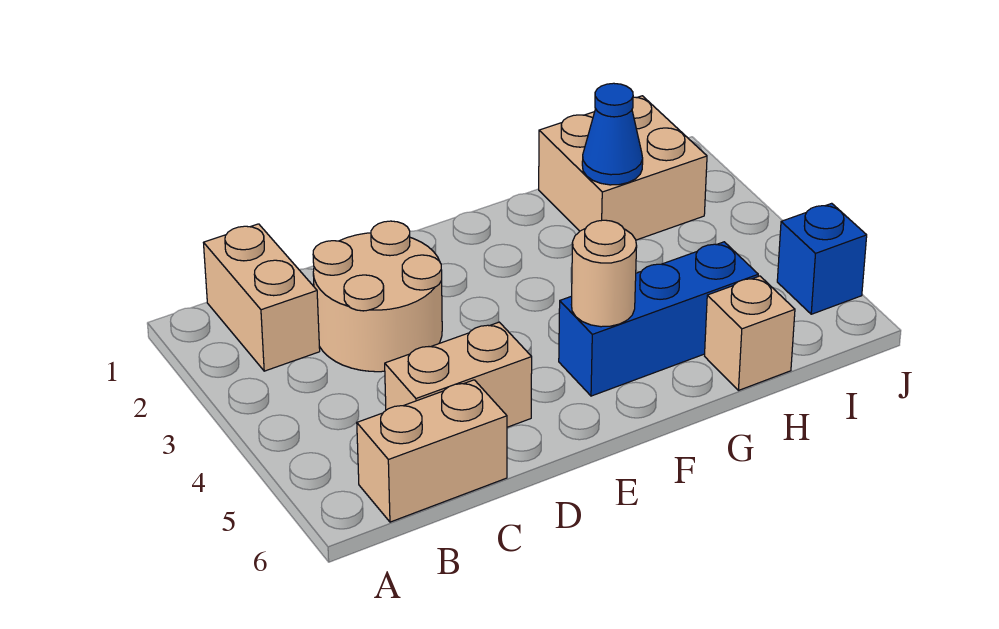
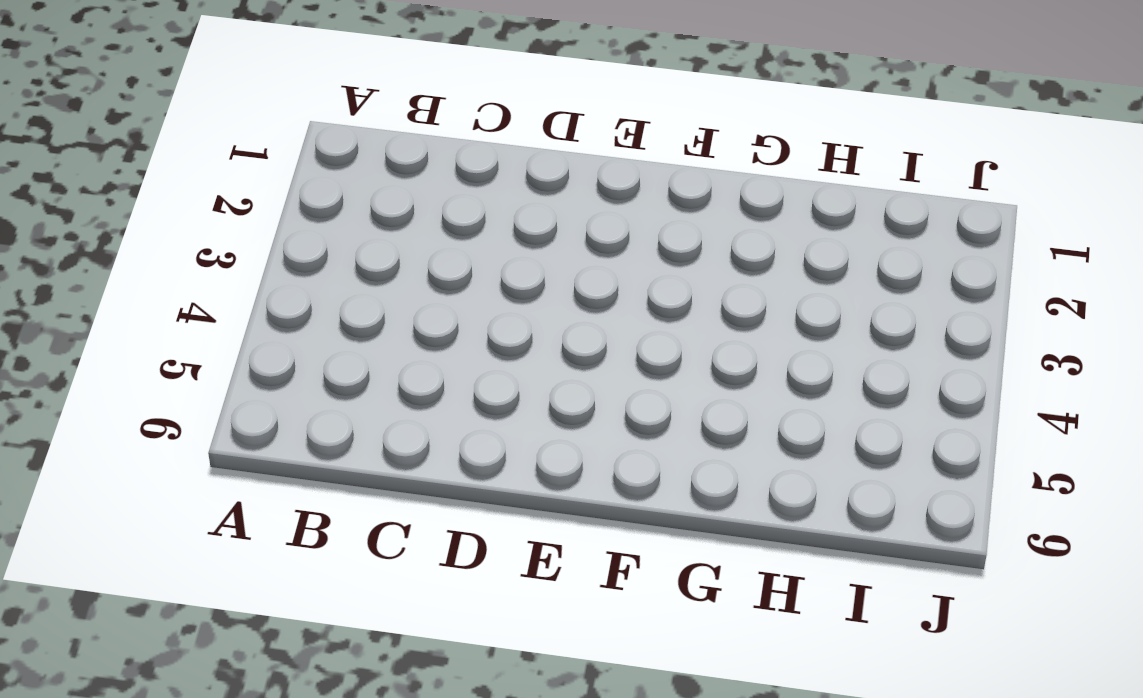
none -> tan brick B1:B2 level 1
none -> tan brick B6:C6 level 1

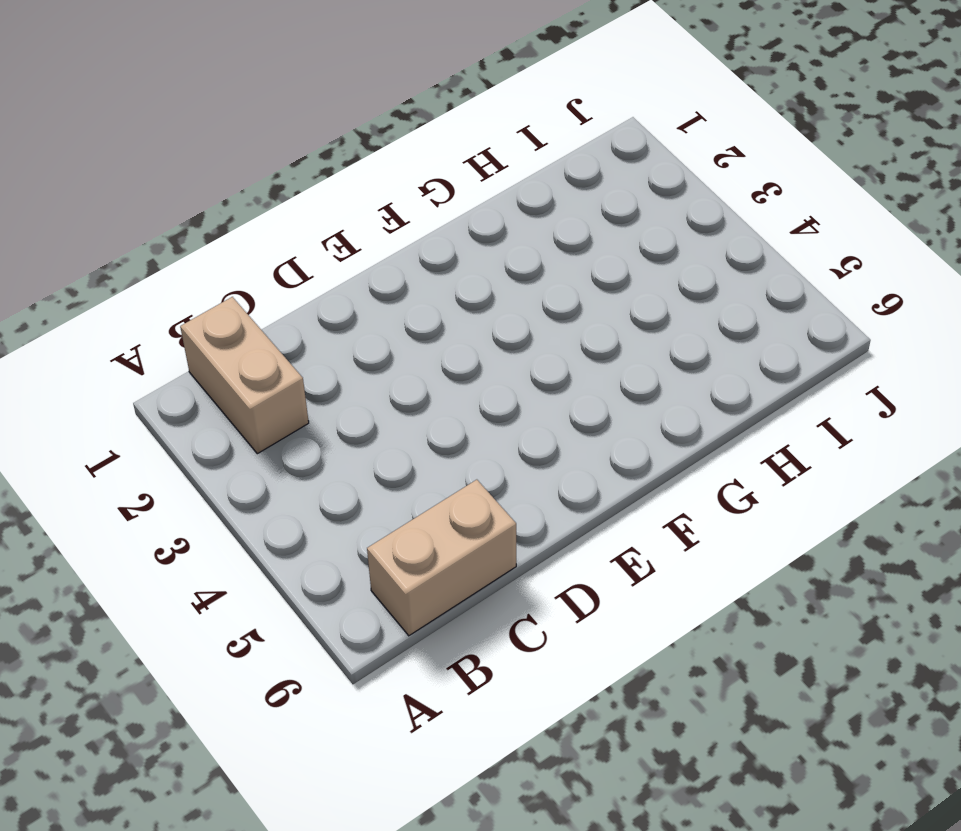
none -> tan round brick C2:D3 level 1
none -> tan brick C5:D5 level 1

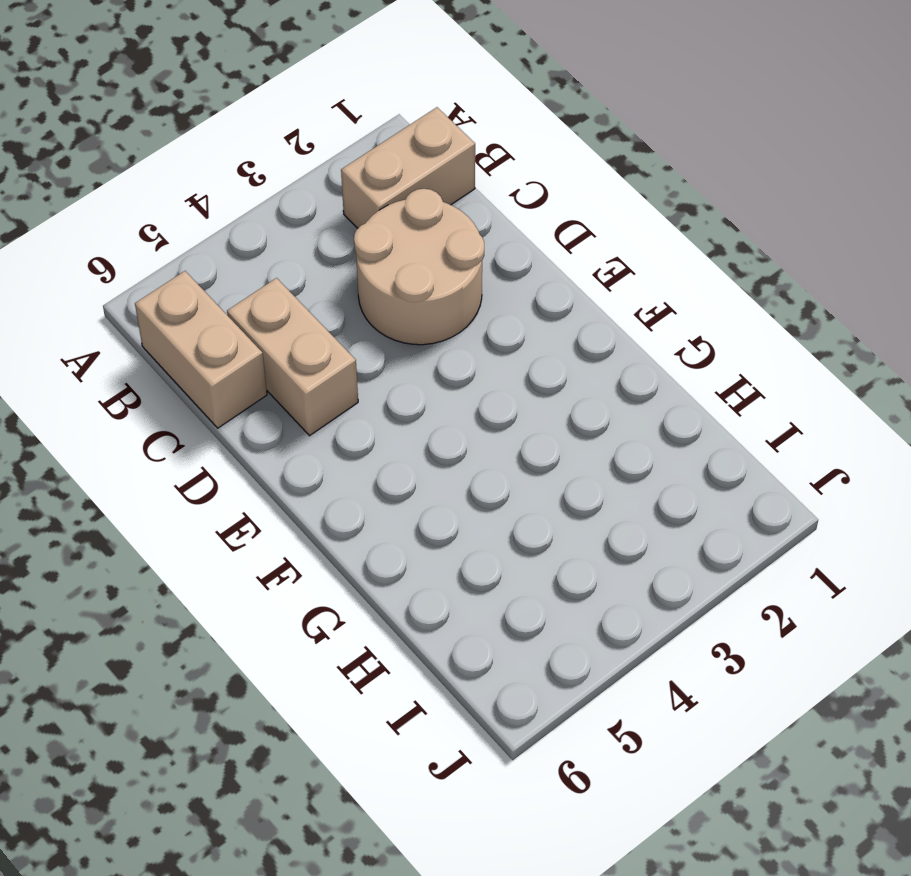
none -> blue brick F5:H5 level 1
none -> tan brick H1:I2 level 1

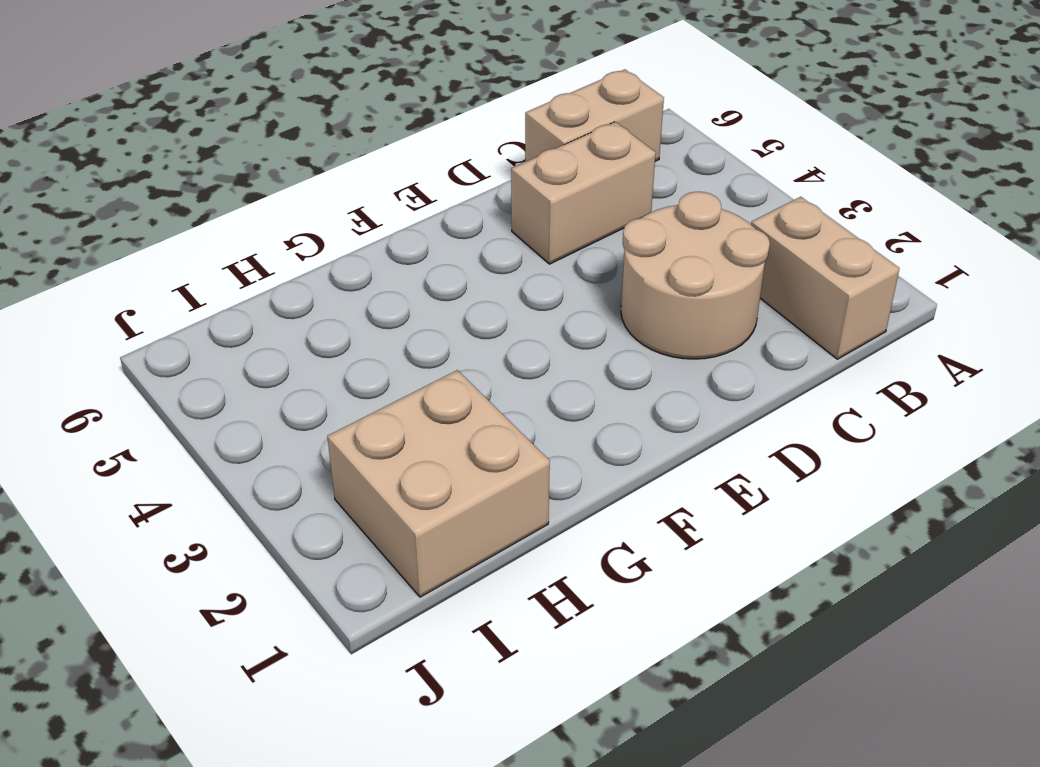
none -> blue brick F5:H5 level 1
none -> tan brick H6 level 1

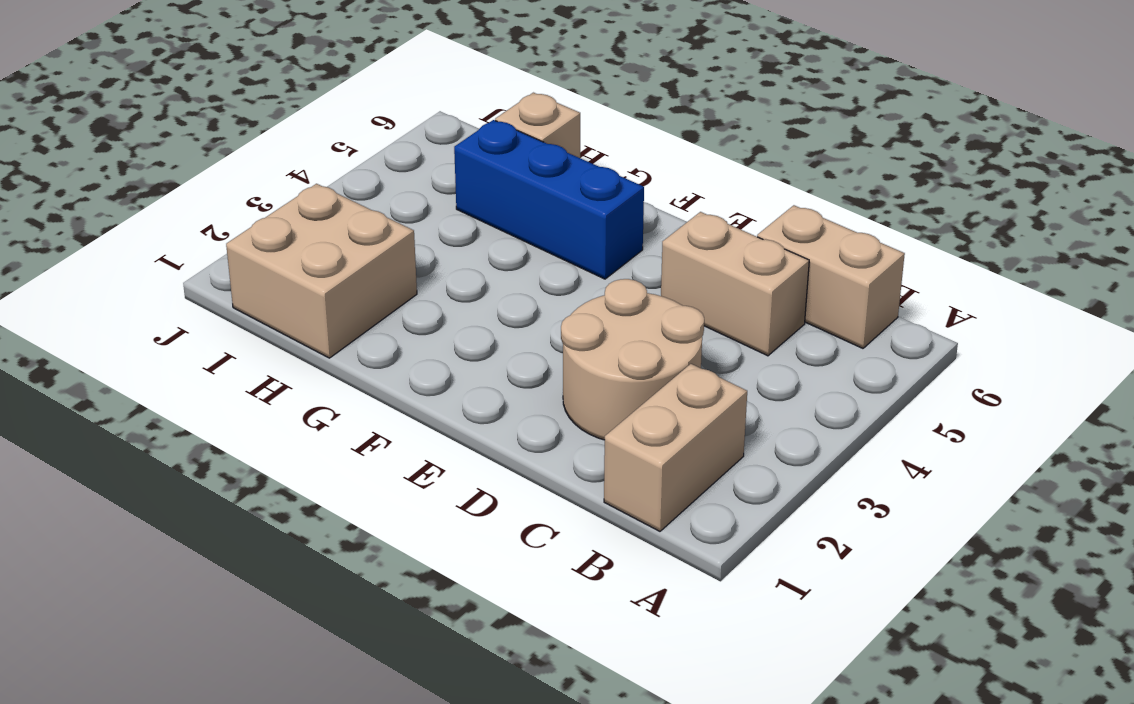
none -> blue brick J5 level 1
none -> tan round brick F5 level 2

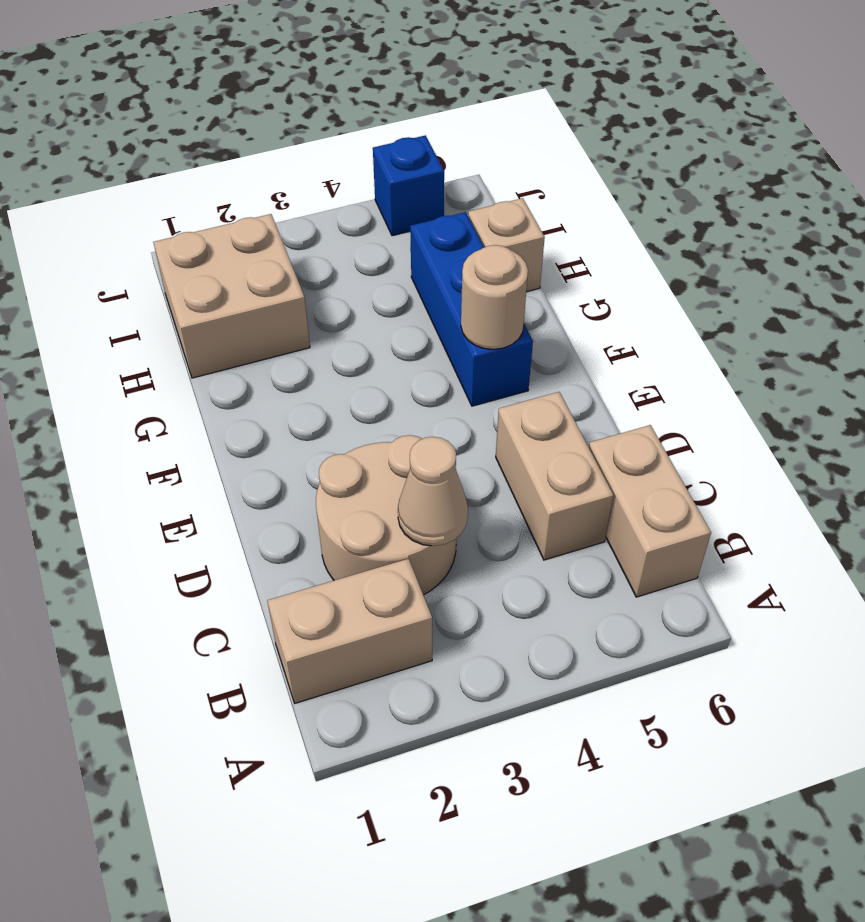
tan cone C3 level 2 -> none
none -> blue cone H2 level 2

